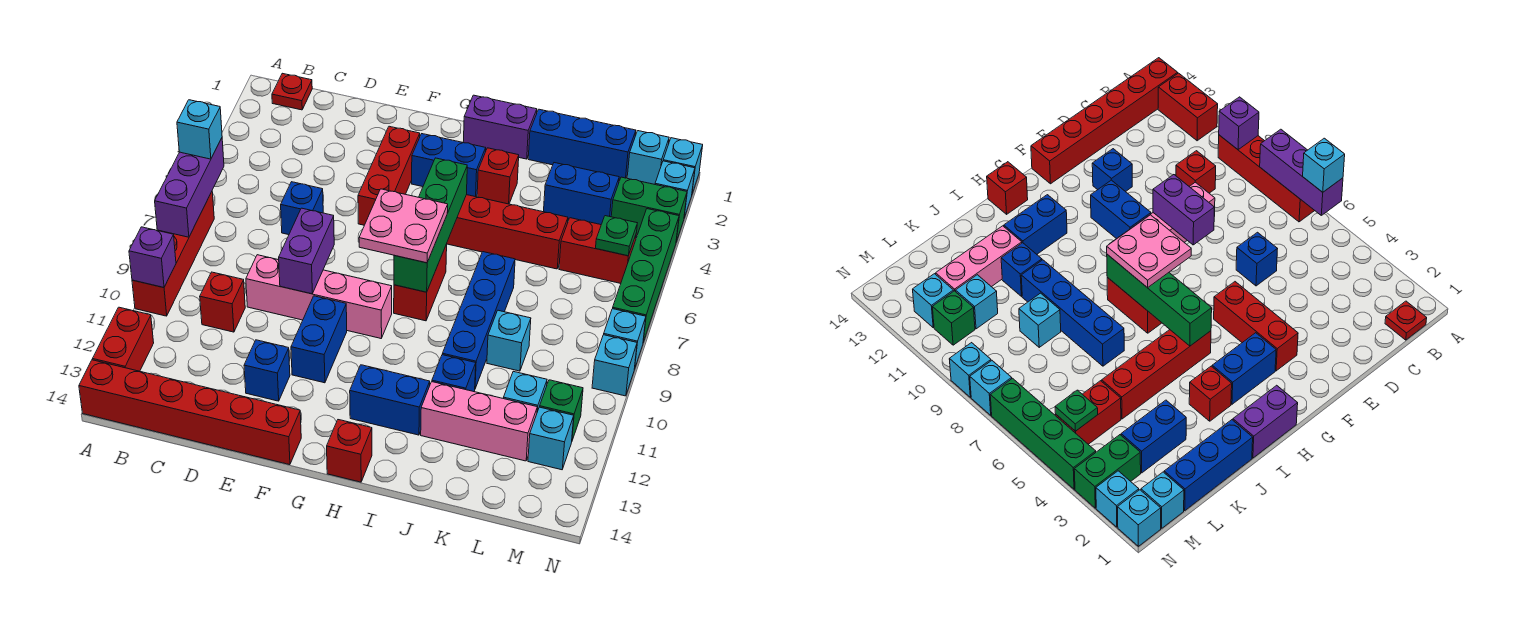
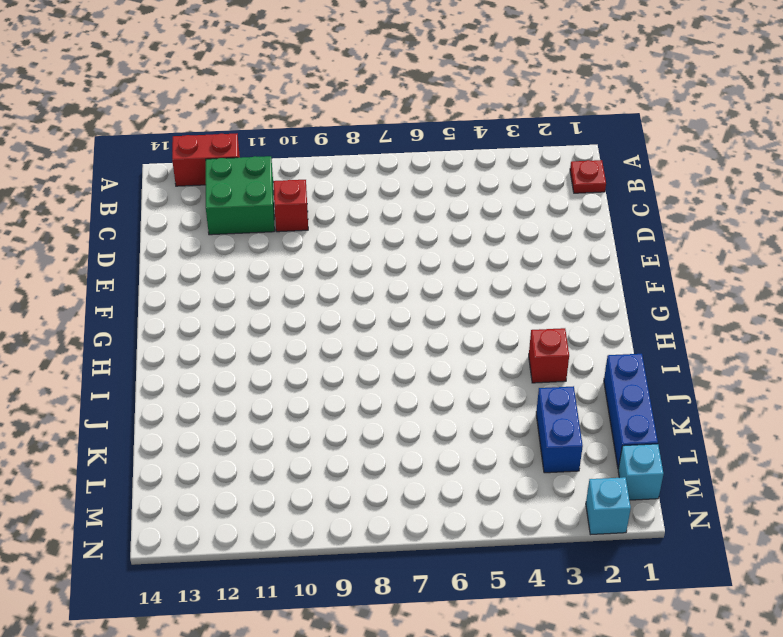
green brick B11:C12 level 1 -> none
none -> red brick A7:A10 level 1
none -> red brick A14:F14 level 1
none -> blue brick D6 level 1
none -> pink brick D9:G9 level 1

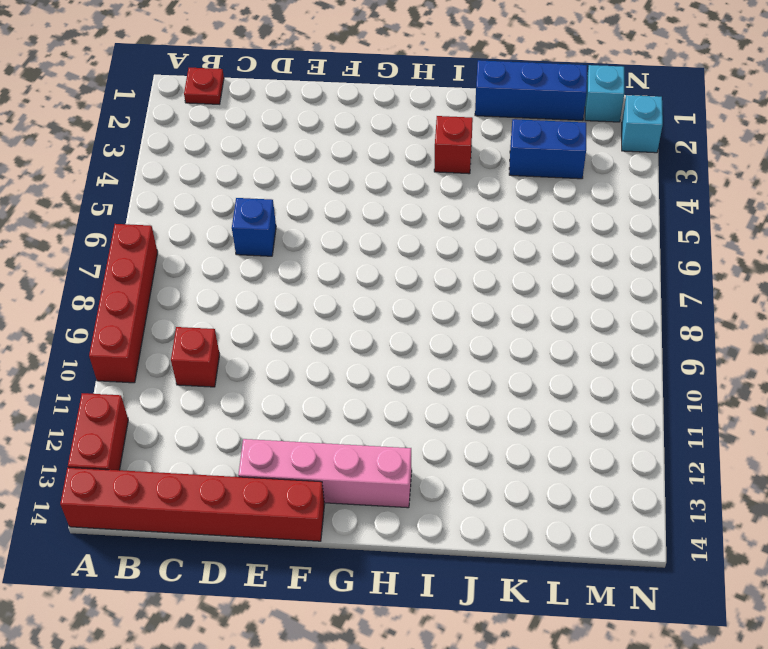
pink brick E13:H13 level 1 -> pink brick D9:G9 level 1
none -> blue brick E12 level 1
none -> red brick F3:F5 level 1
none -> blue brick F10:F11 level 1
none -> blue brick G3:H3 level 1

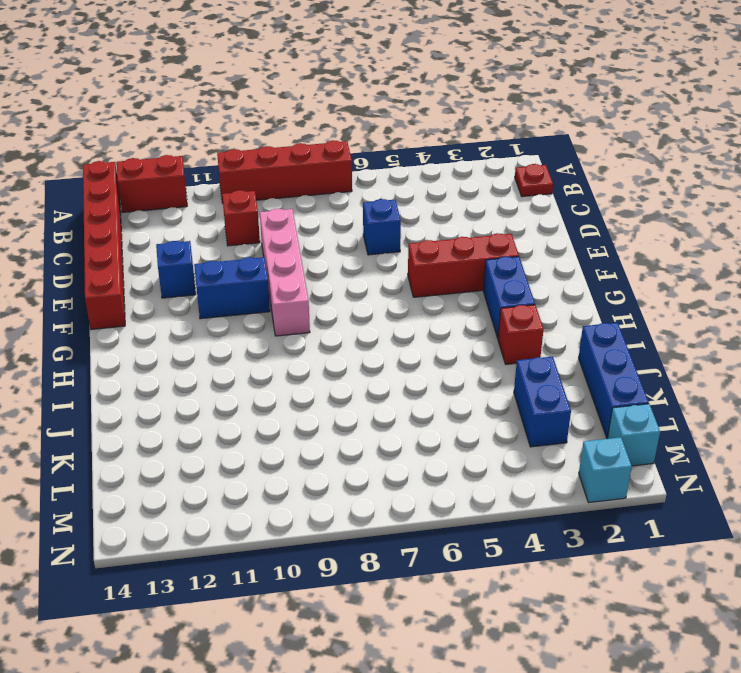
none -> purple brick H1:I1 level 1
none -> red brick H5:K5 level 1
none -> red brick H7:H8 level 1
none -> blue brick H12:I12 level 1

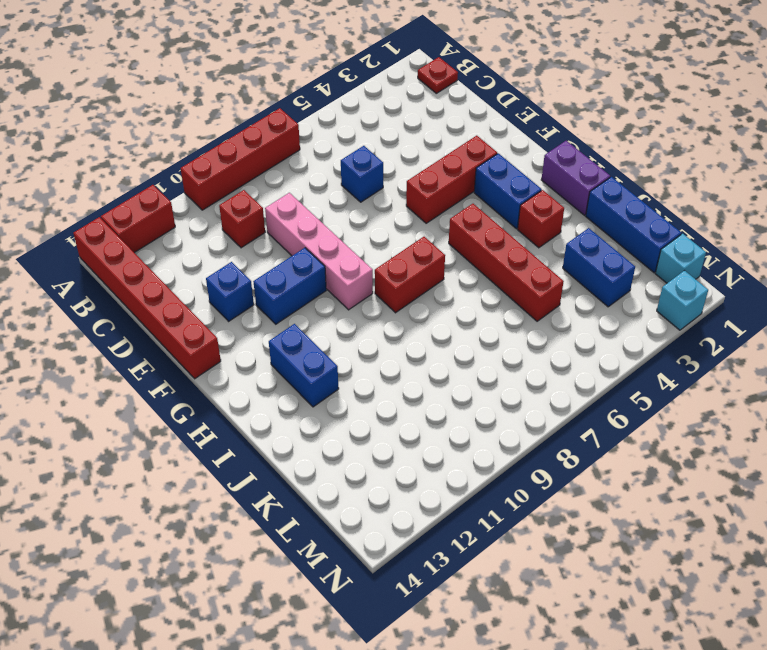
none -> red brick H14 level 1
none -> blue brick J7:J10 level 1
none -> blue brick J11 level 1
none -> pink brick J12:L12 level 1

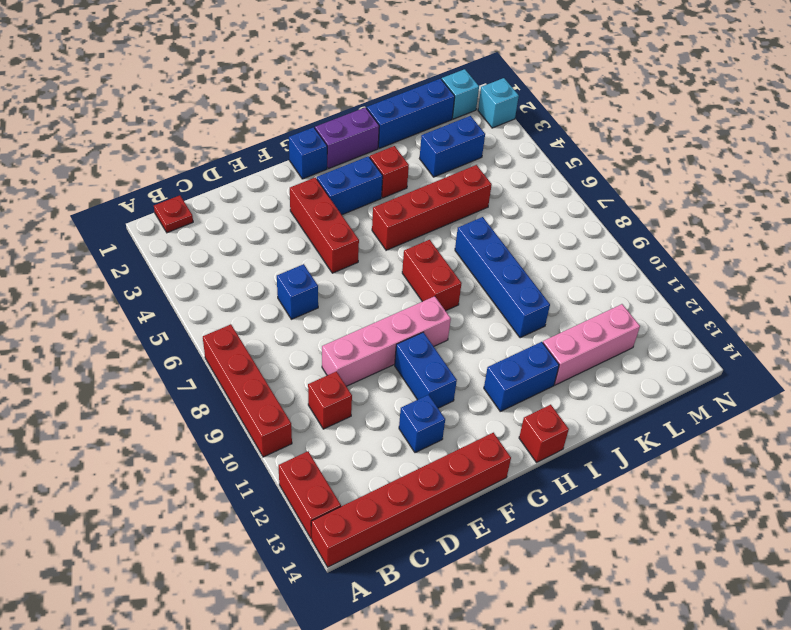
blue brick G1 level 1 -> blue brick J11 level 1
none -> cyan brick K9 level 1
none -> red brick L5:M5 level 1
none -> cyan brick L11 level 1
none -> green brick M3:N3 level 1

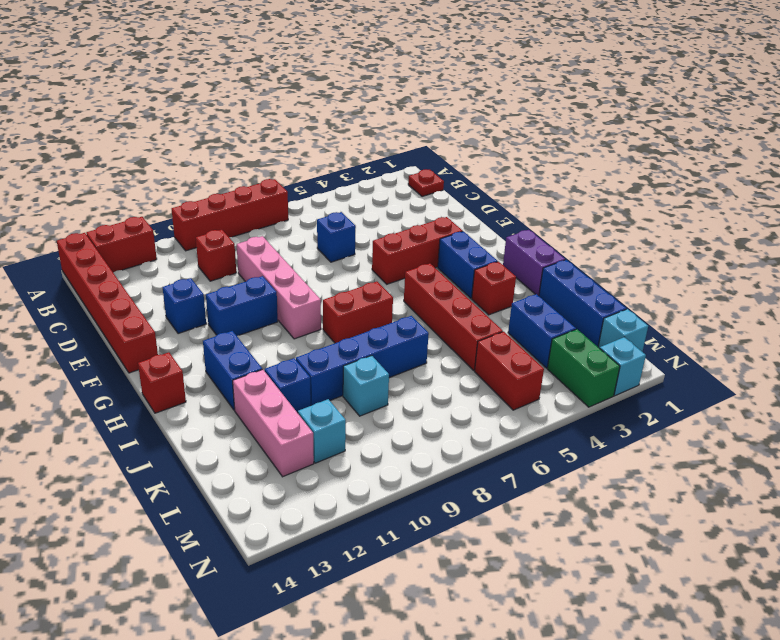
none -> green brick M11 level 1
none -> cyan brick M12 level 1
none -> cyan brick N1 level 1
none -> green brick N4:N7 level 1

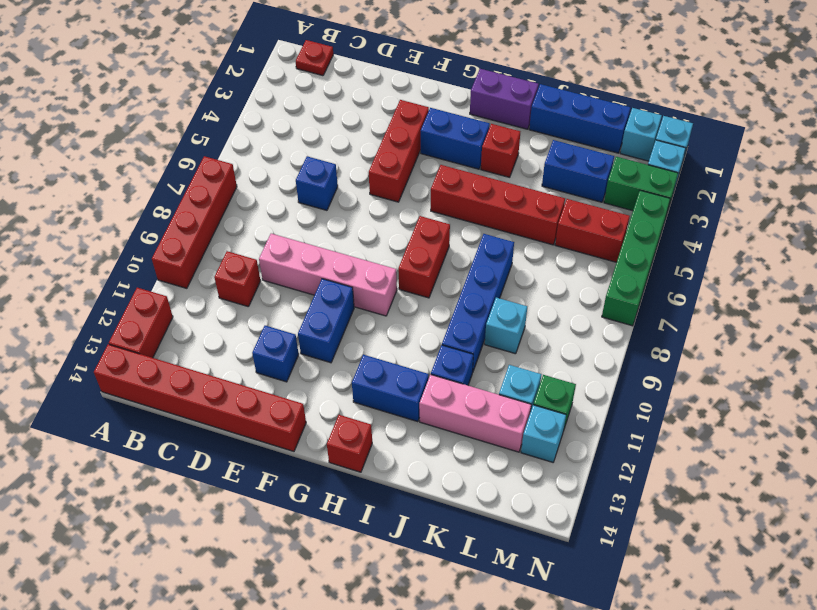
none -> cyan brick N8 level 1
none -> cyan brick N9 level 1
none -> purple brick A6:A8 level 2
none -> purple brick A10 level 2

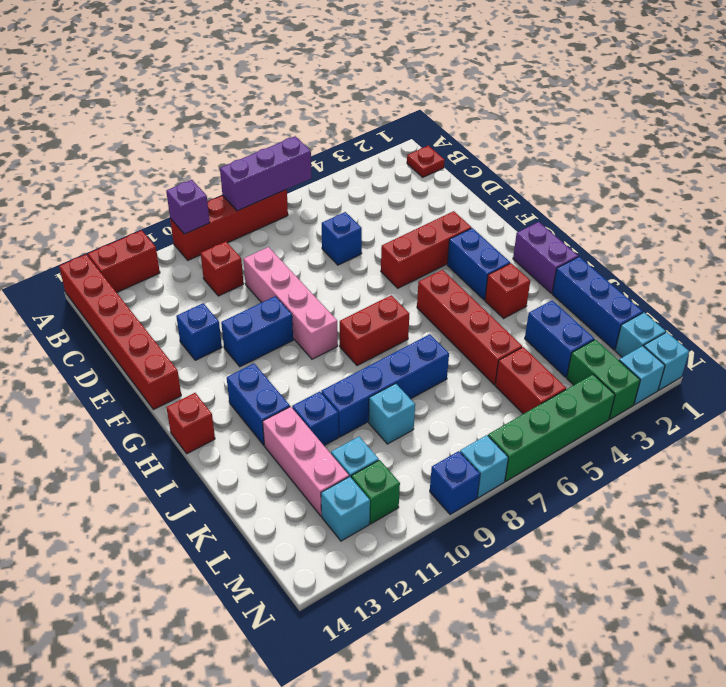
blue brick N9 level 1 -> cyan brick N9 level 1
none -> purple brick E8:E9 level 2
none -> green brick H5:H8 level 2
none -> green plate M5 level 2
none -> cyan brick A6 level 3

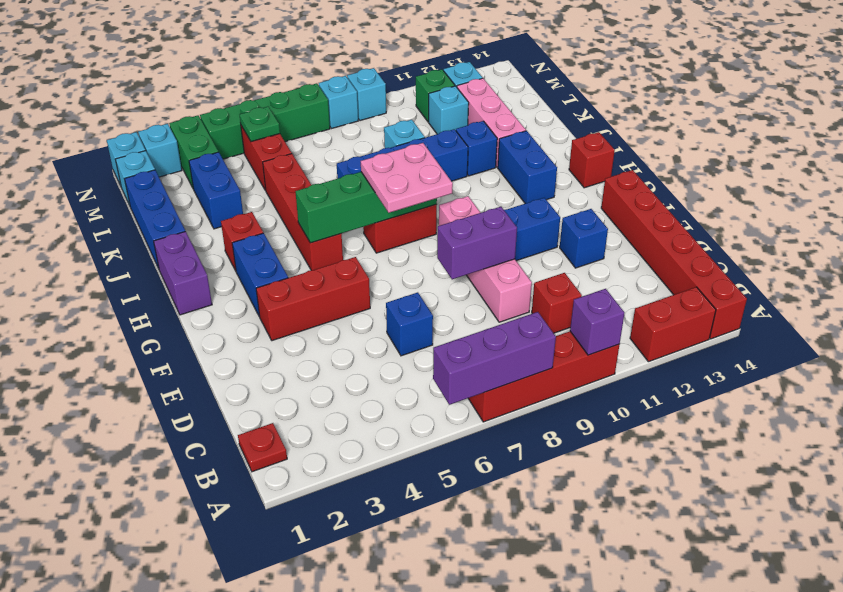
none -> cyan brick A6 level 3

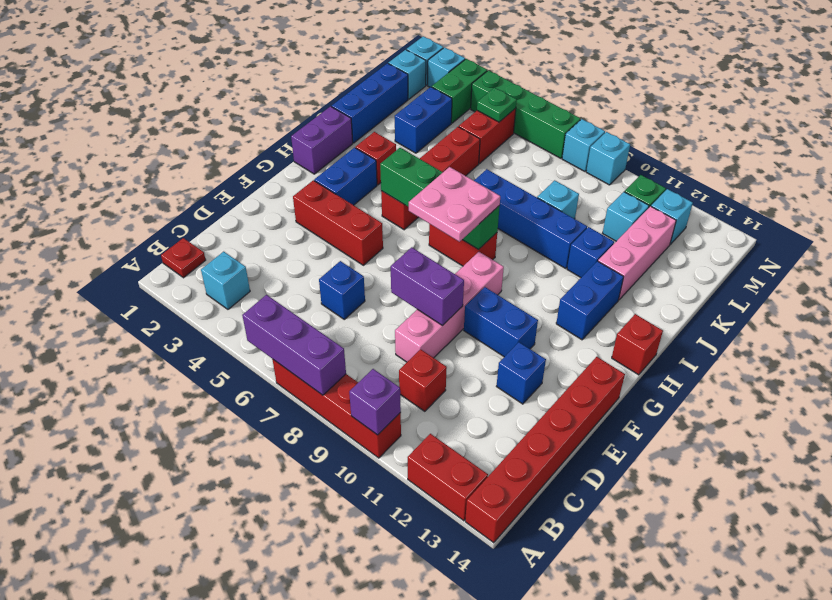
cyan brick B3 level 1 -> cyan brick A6 level 3

